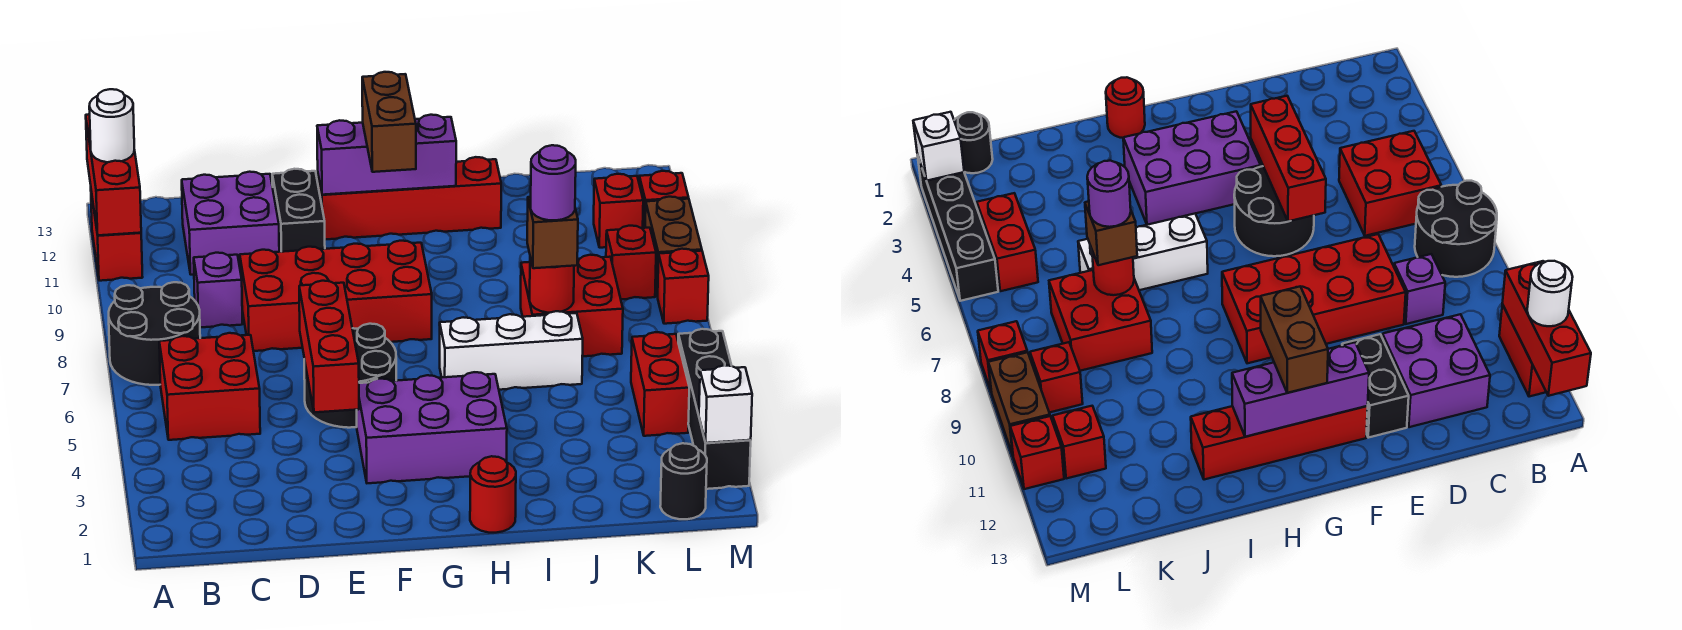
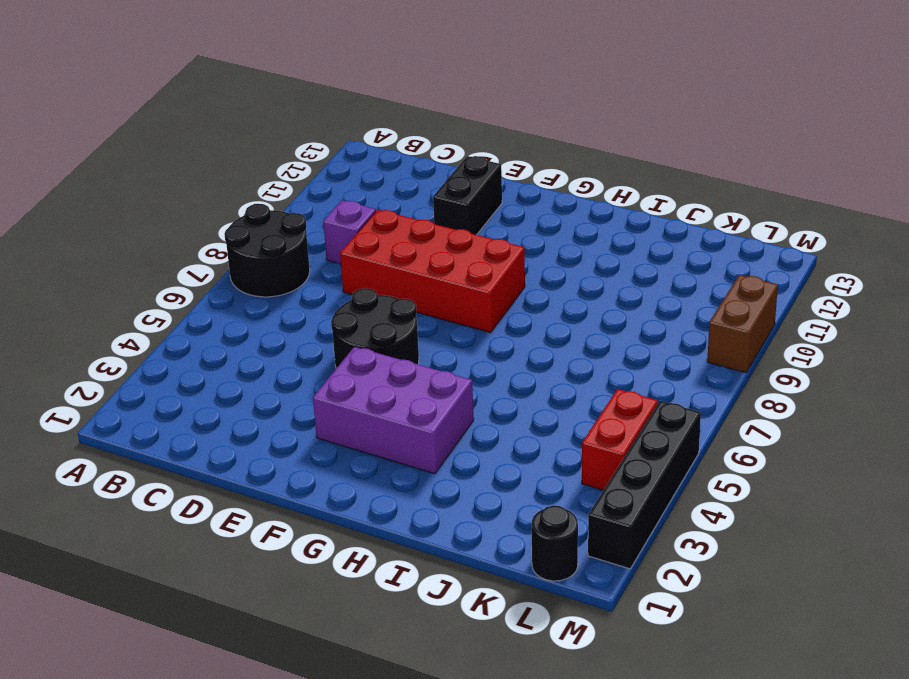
none -> red brick A11:A12 level 1
none -> red brick B5:C6 level 1
none -> purple brick C11:D12 level 1
none -> red brick F12:I12 level 1

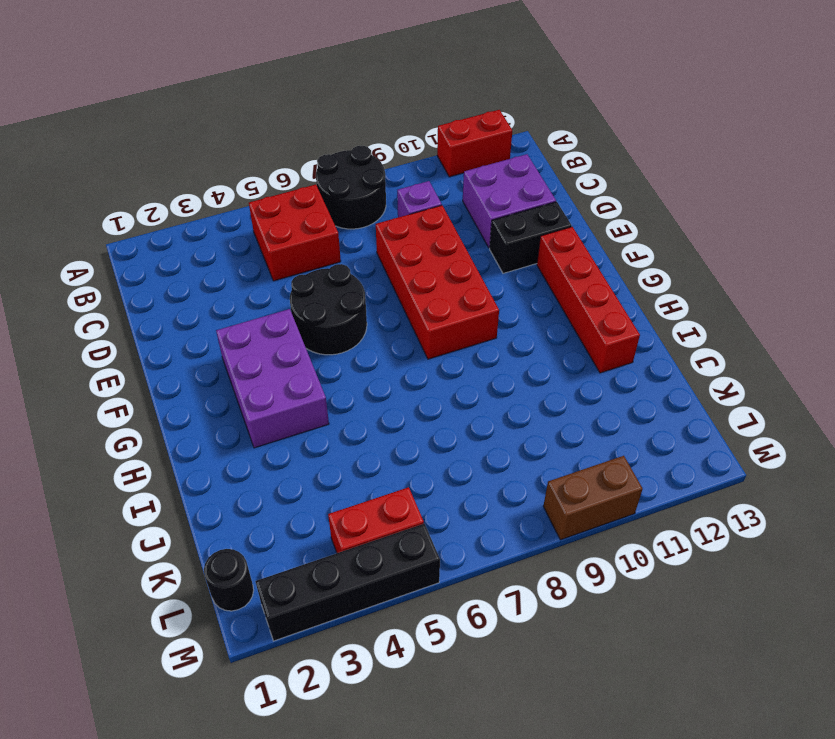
none -> red round brick H1 level 1
none -> white brick H6:J6 level 1
none -> red brick J7:K8 level 1
none -> red brick L9 level 1

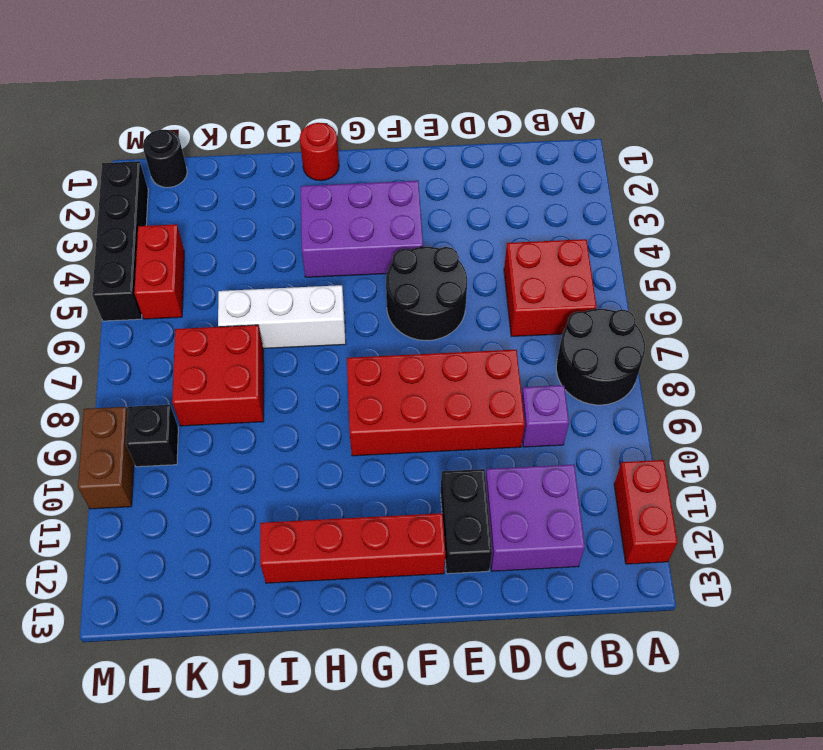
black brick L9 level 1 -> red brick L9 level 1
none -> red brick L11 level 1
none -> red brick M8 level 1
none -> red brick M11 level 1
none -> red brick A11:A13 level 2

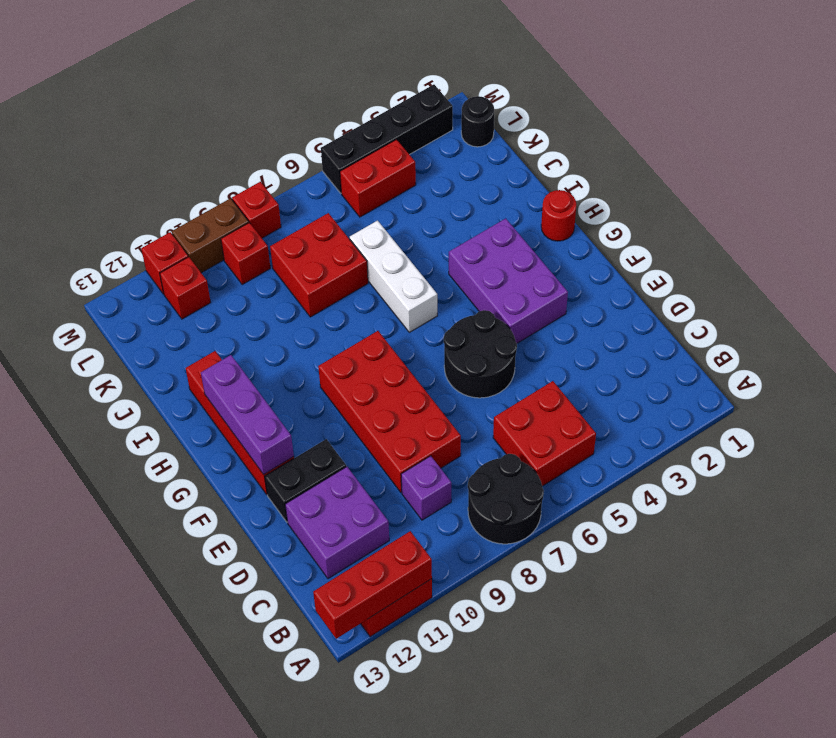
none -> red brick E4:E6 level 2
none -> red round brick J7 level 2
none -> white brick M2 level 2
none -> white round brick A12 level 3

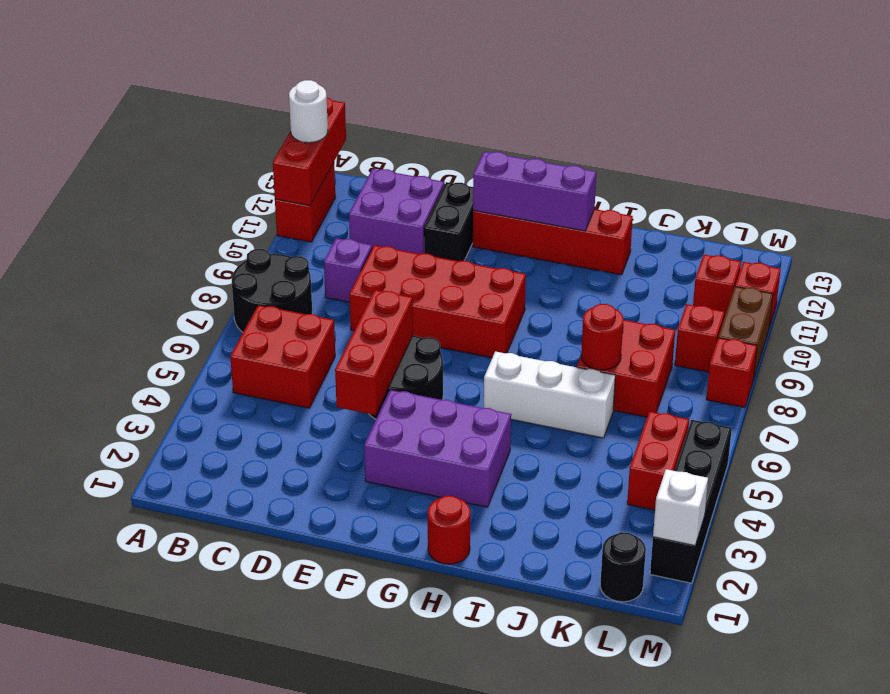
none -> brown brick G11:G12 level 3
none -> brown brick J7 level 3
none -> purple round brick J7 level 4

